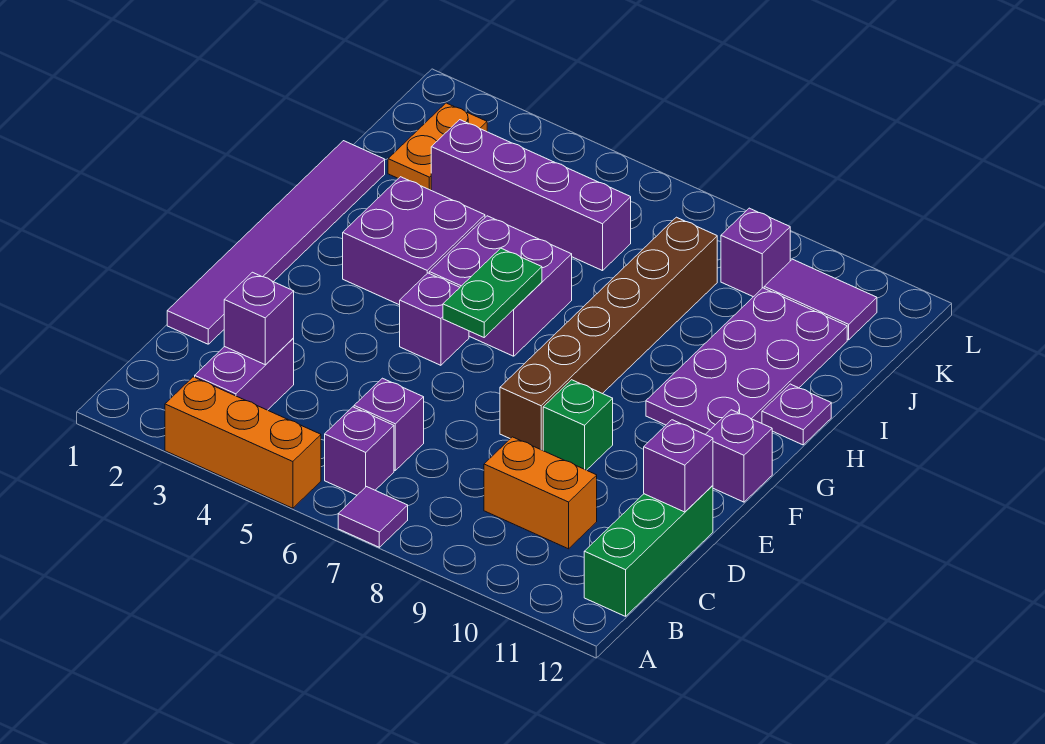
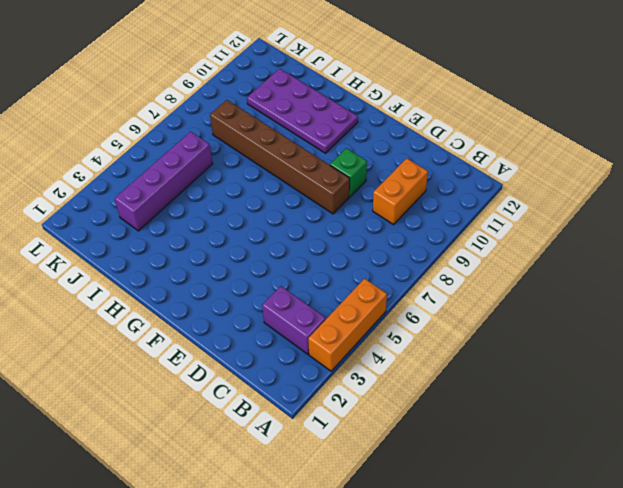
none -> purple tile A7 level 1
none -> purple brick B6 level 1
none -> green brick B12:D12 level 1

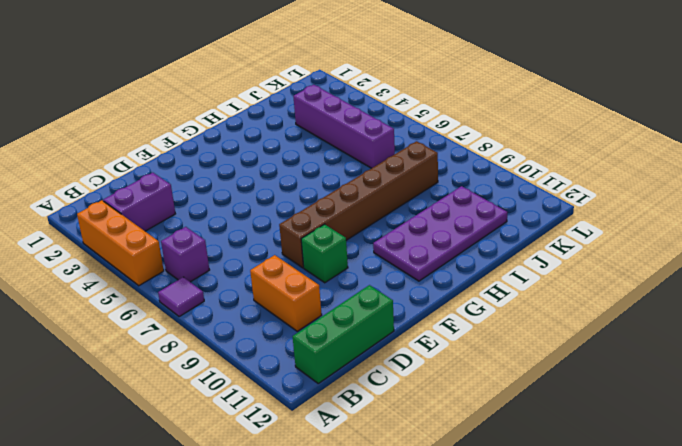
none -> purple brick C6 level 1
none -> purple tile D1:I1 level 1
none -> purple brick F5 level 1

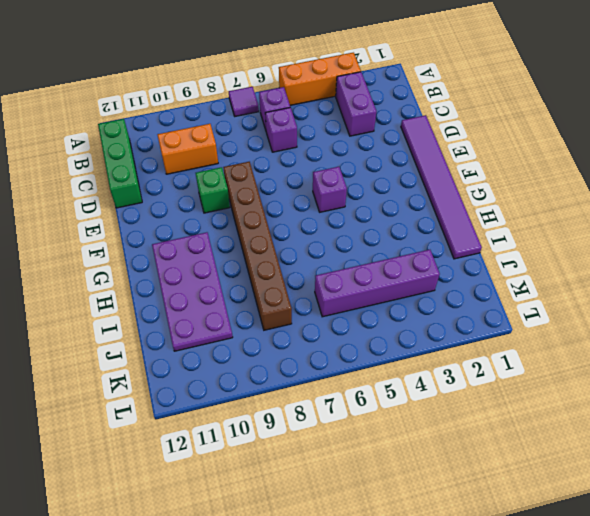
none -> purple brick F12 level 1
none -> purple brick G3:H4 level 1
none -> purple brick G5:H6 level 1

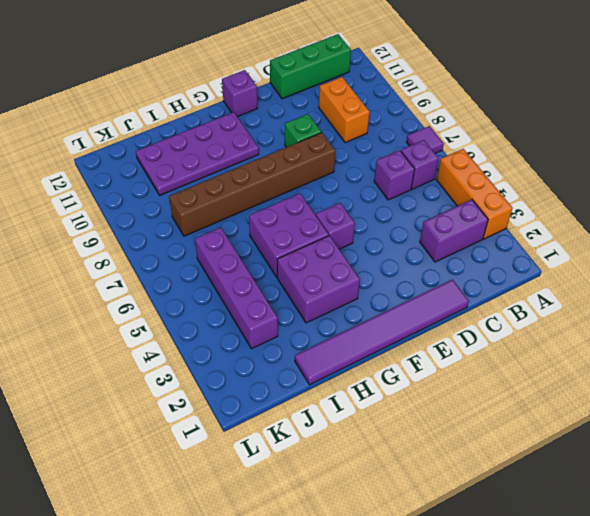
none -> purple plate H12 level 1
none -> orange plate J2:K2 level 1
none -> purple brick K9 level 1

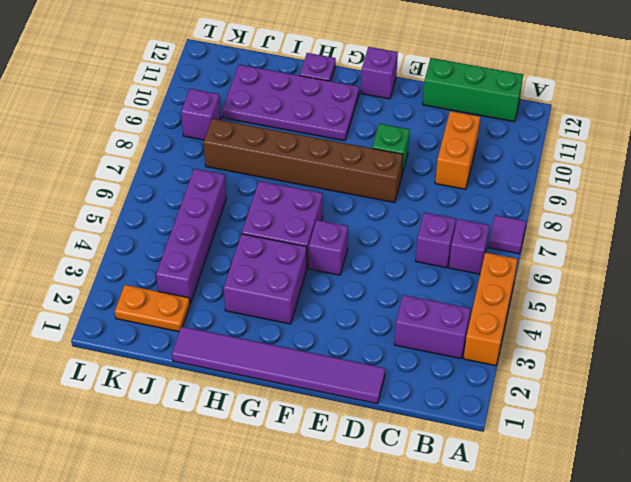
none -> purple tile K10:K11 level 1
none -> purple brick C3 level 2
none -> purple brick D12 level 2

